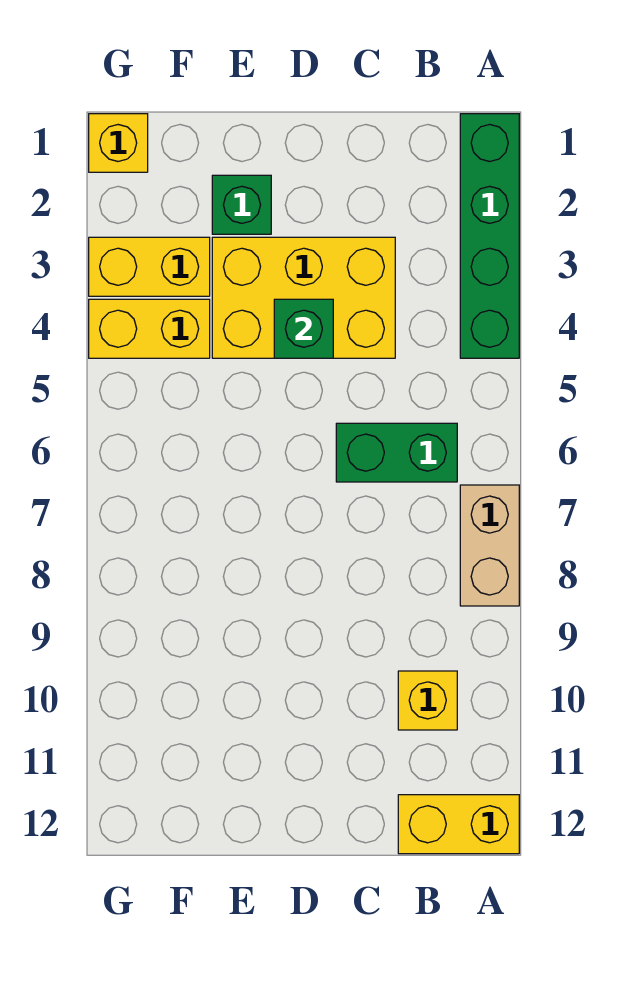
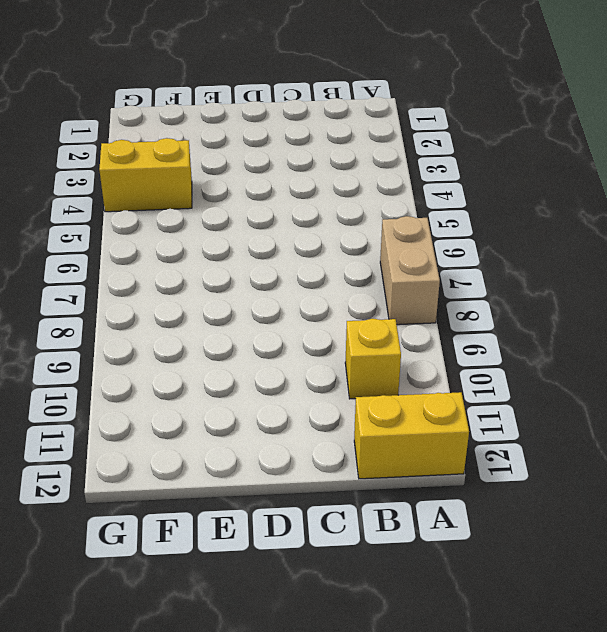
none -> green brick A1:A4 level 1
none -> green brick B6:C6 level 1

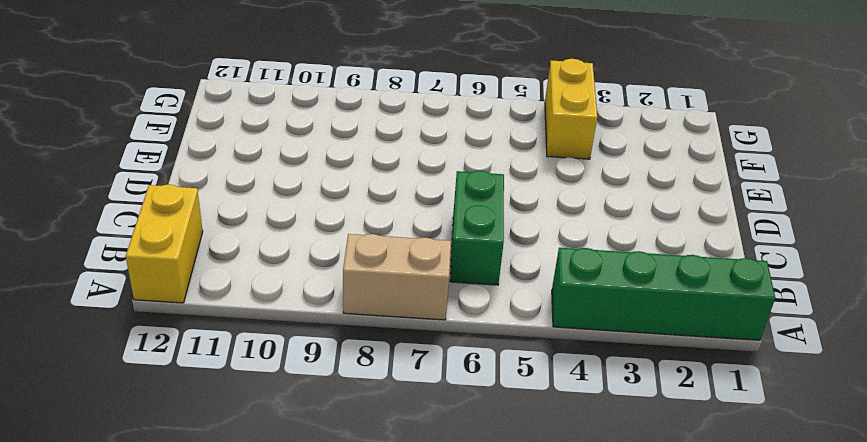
none -> yellow brick B10 level 1
none -> yellow brick C3:E4 level 1

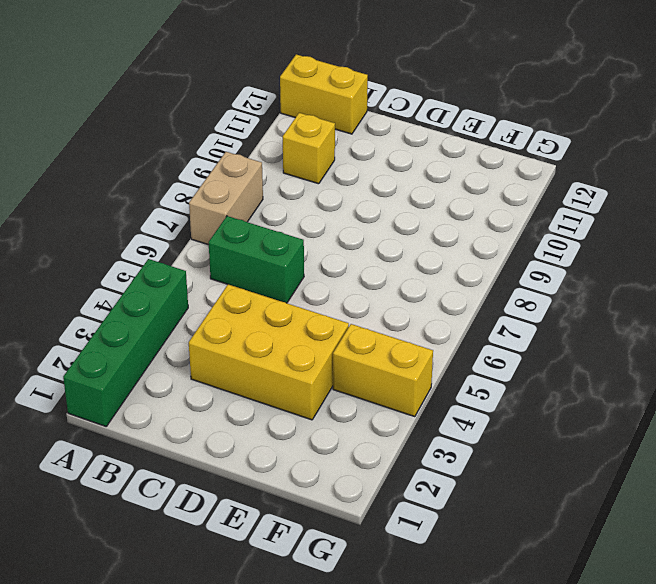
none -> green brick E2 level 1
none -> yellow brick F3:G3 level 1

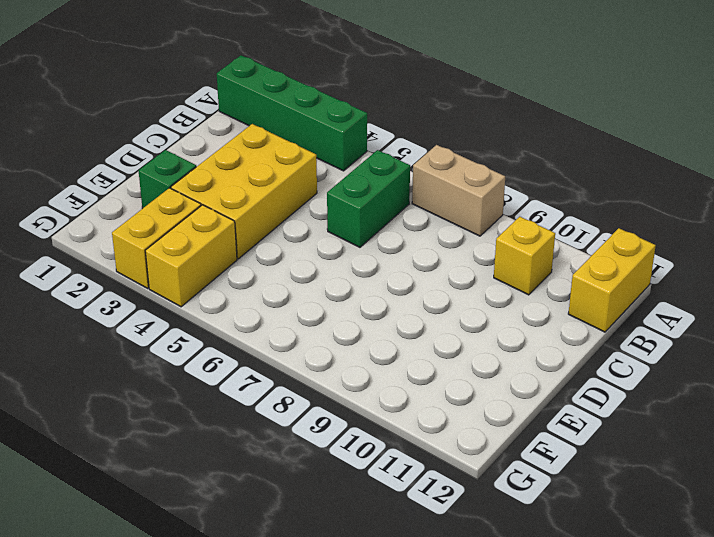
none -> yellow brick G1 level 1
none -> green brick D4 level 2

